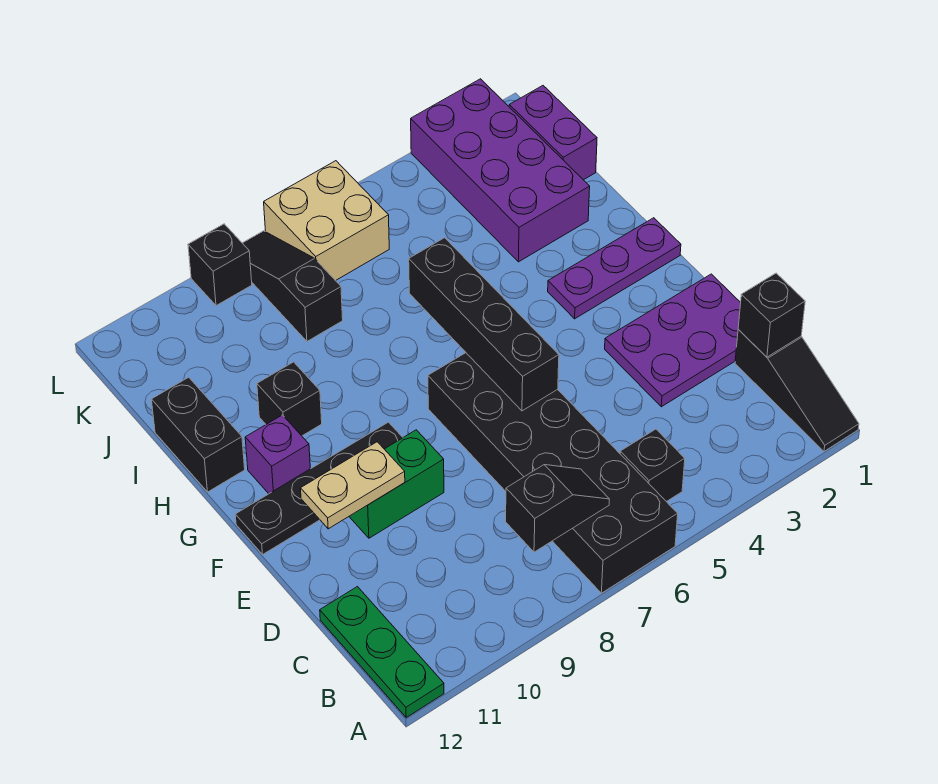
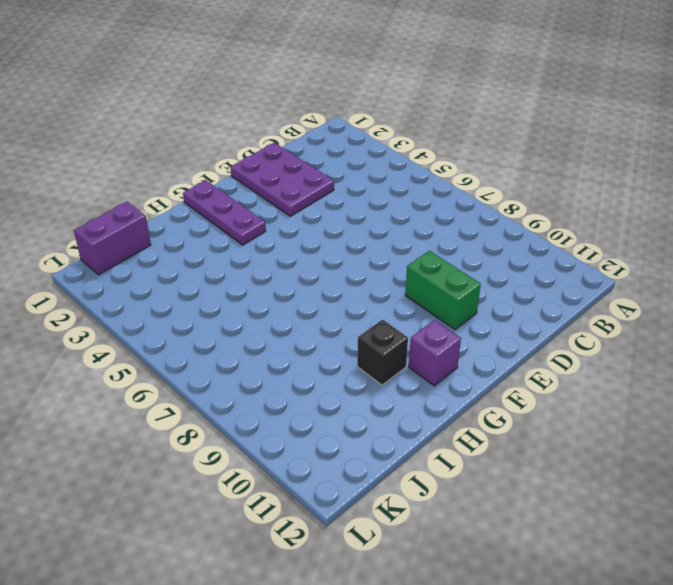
none -> black slope A1:C1 level 1 top C
none -> black brick A6:F7 level 1
none -> green plate A12:C12 level 1

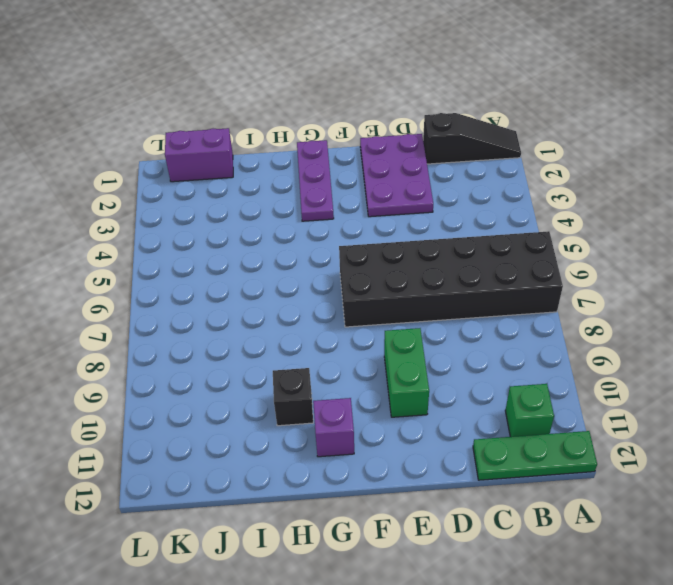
green brick B11 level 1 -> none
none -> black brick B5 level 1
none -> black plate F9:F12 level 1
none -> black brick H12:I12 level 1

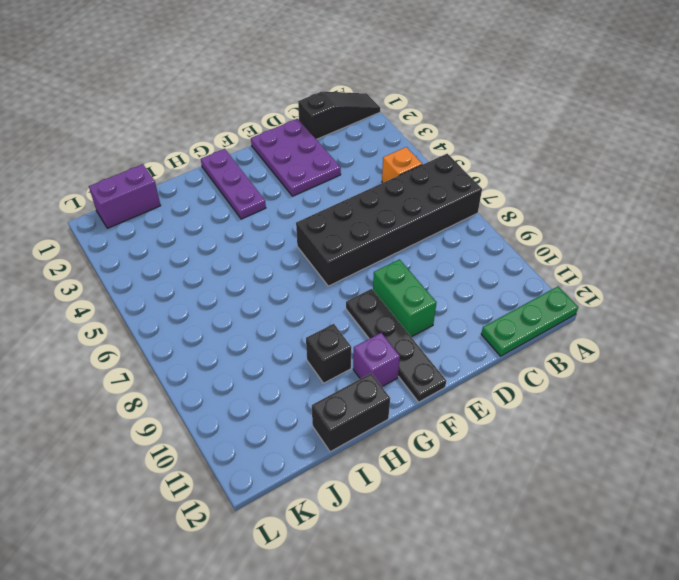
orange brick B5 level 1 -> black brick B5 level 1
none -> purple brick I2:L3 level 1
none -> black slope J8:L8 level 1 top J
none -> tan brick K6:L7 level 1

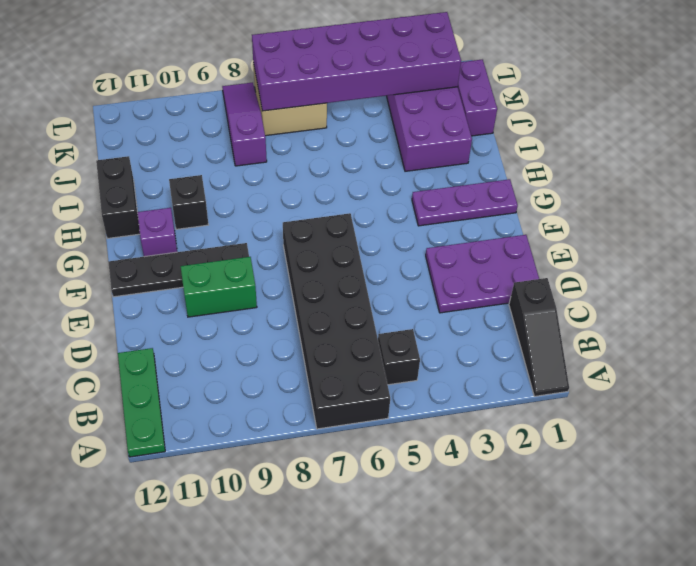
purple slope J8:L8 level 1 top J -> black slope J8:L8 level 1 top J
purple brick K2:L7 level 2 -> none
none -> black brick L9 level 1
none -> black slope B7:B8 level 2 top 8
none -> black brick C1 level 2

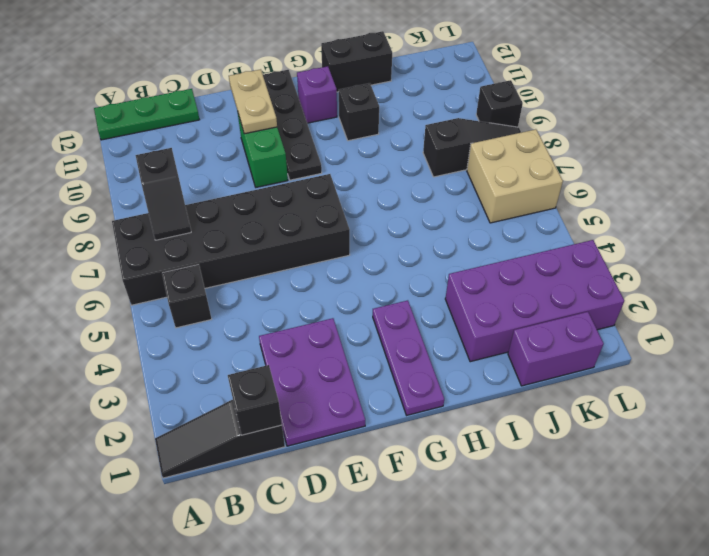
none -> black brick E6:H6 level 2

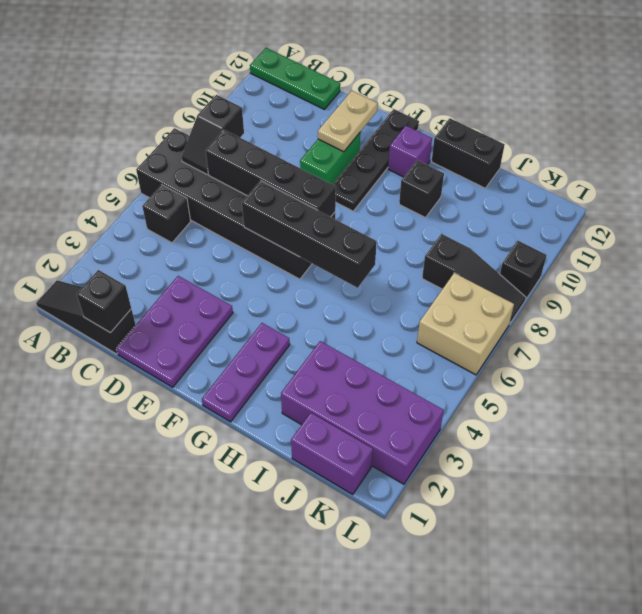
black brick C7:F7 level 2 -> none

